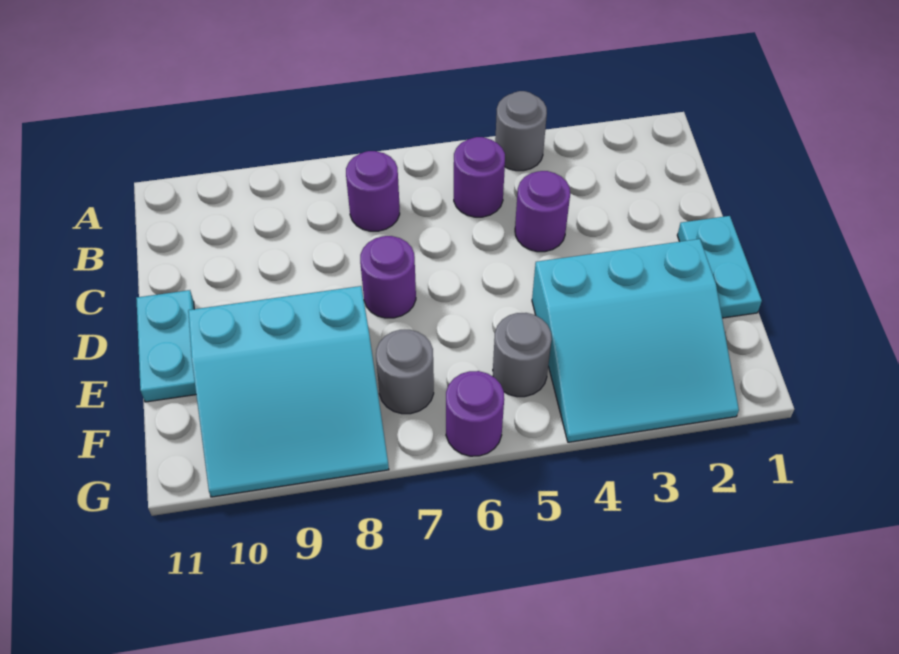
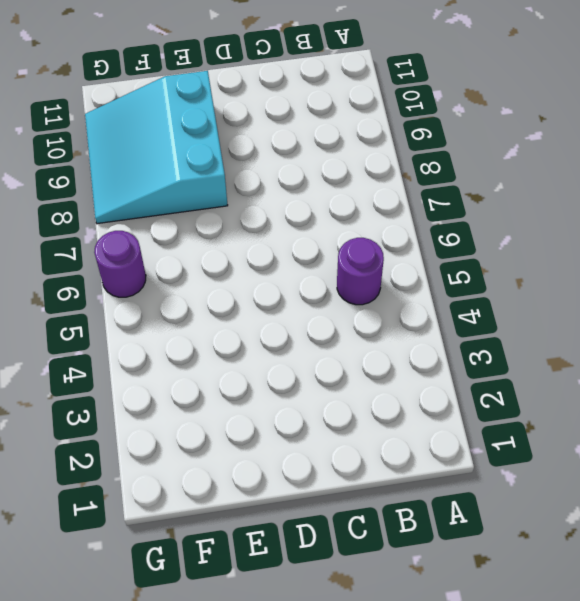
none -> grey round brick A4 level 1
none -> purple round brick B7 level 1
none -> purple round brick C4 level 1

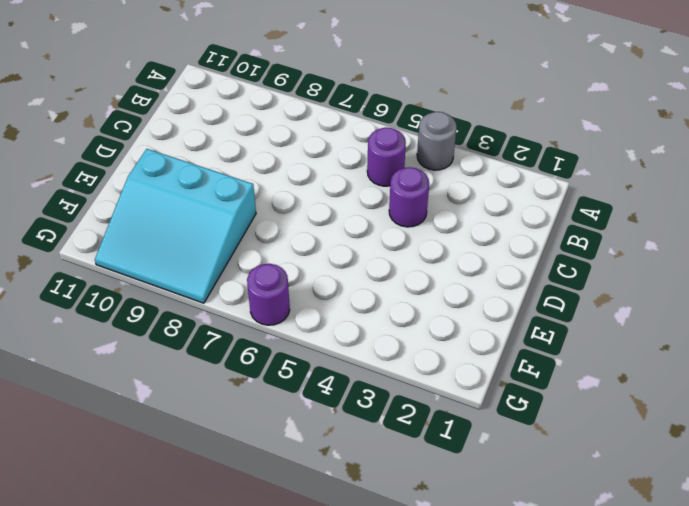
none -> purple round brick B7 level 1
none -> cyan plate D1:E1 level 1
none -> purple round brick D7 level 1

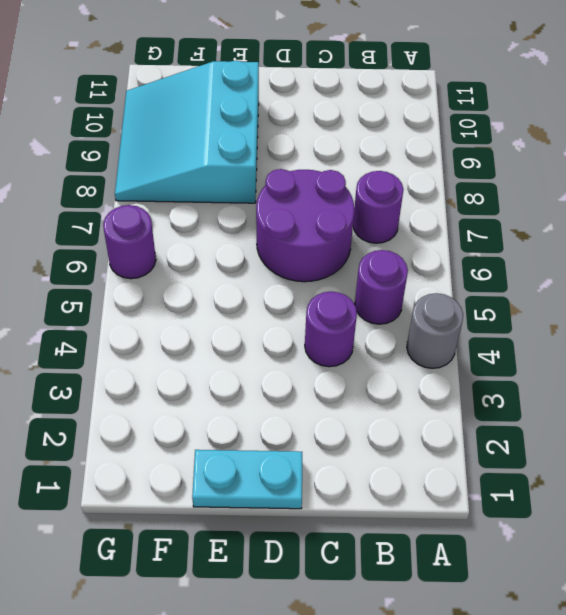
purple round brick C6:D7 level 1 -> purple round brick D7 level 1
none -> cyan plate D11:E11 level 1
none -> cyan slope E2:G4 level 1 top E
none -> grey round brick F5 level 1

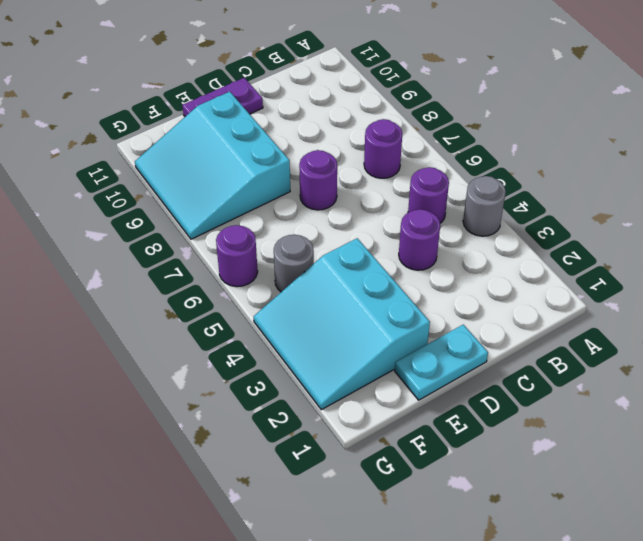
purple plate D11:E11 level 1 -> cyan plate D11:E11 level 1
none -> grey round brick F7 level 1

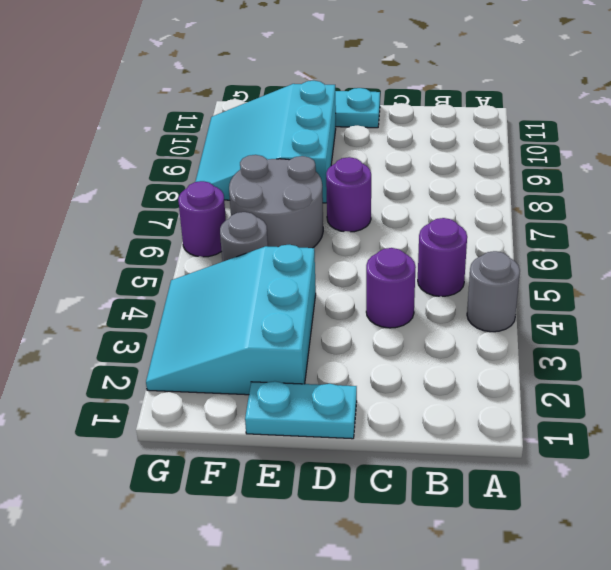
grey round brick E6:F7 level 1 -> grey round brick F7 level 1
none -> purple round brick B7 level 1

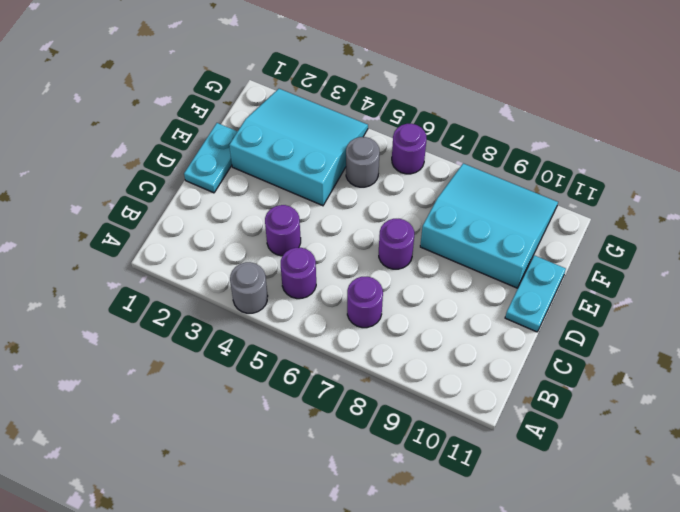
none -> grey round brick F7 level 1

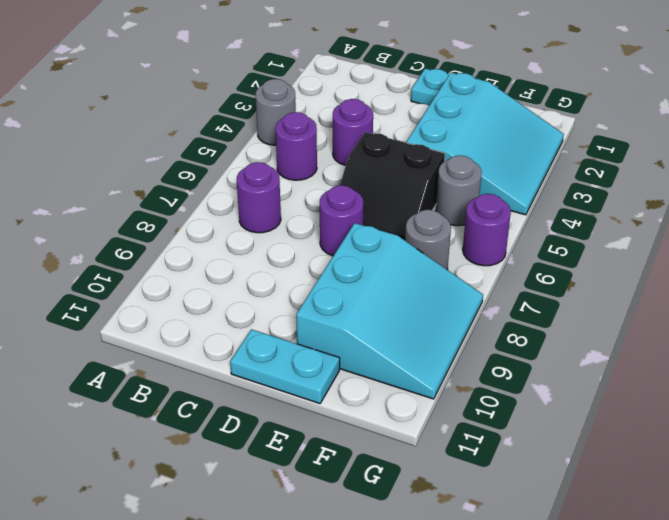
black slope D5:E6 level 1 top 5 -> none

